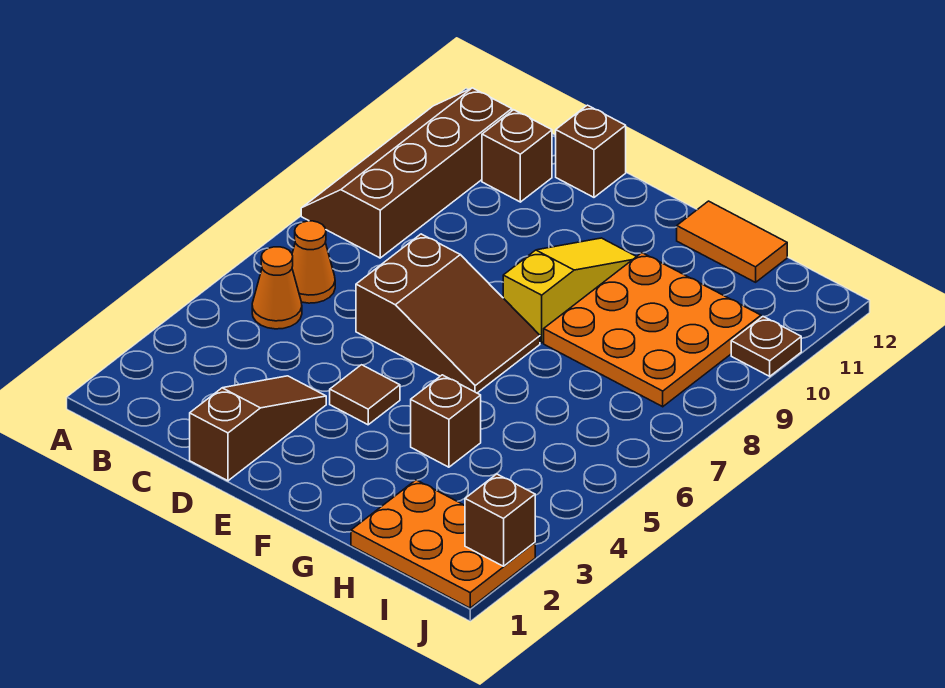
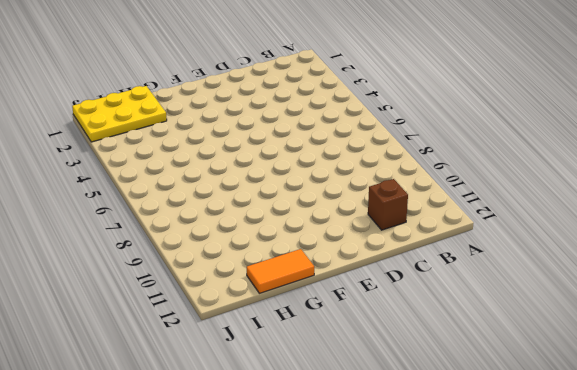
yellow plate H1:J2 level 1 -> orange plate H1:J2 level 1
none -> brown slope A8:B11 level 1 top B
none -> orange cone B5 level 1
none -> orange cone B6 level 1

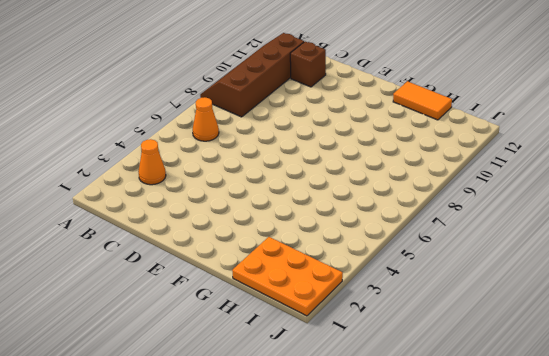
orange cone B3 level 1 -> orange cone B5 level 1
none -> brown slope D1:D3 level 1 top 1
none -> brown slope D6:F7 level 1 top D
none -> brown brick D12 level 1

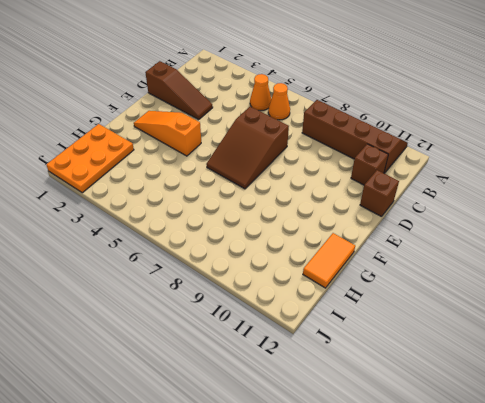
orange slope F2:F4 level 1 top 4 -> none
none -> brown tile E4 level 1
none -> yellow slope F8:F10 level 1 top 8
none -> brown brick G4 level 1

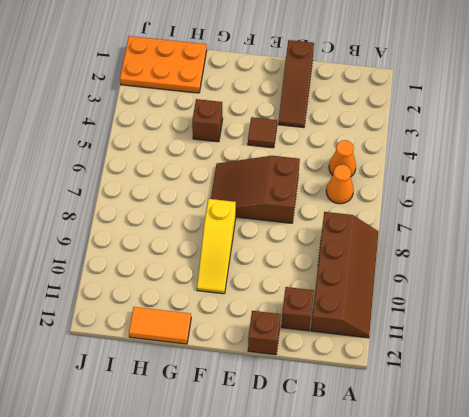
none -> orange plate G8:I10 level 1
none -> brown plate J10 level 1
none -> brown brick J2 level 2

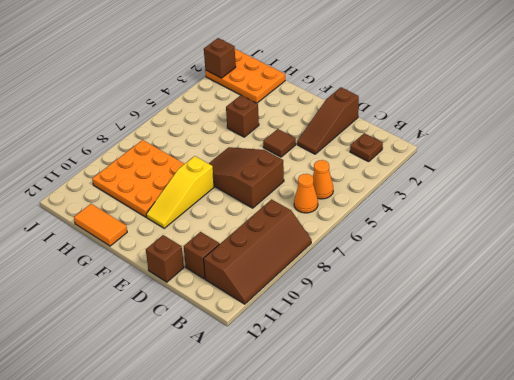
brown plate B2 level 1 -> brown plate J10 level 1

